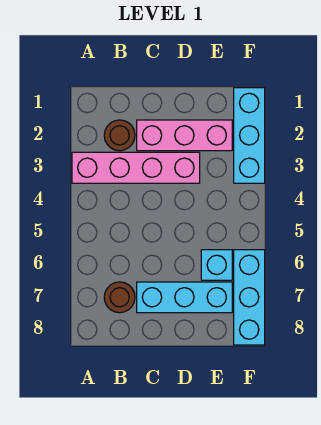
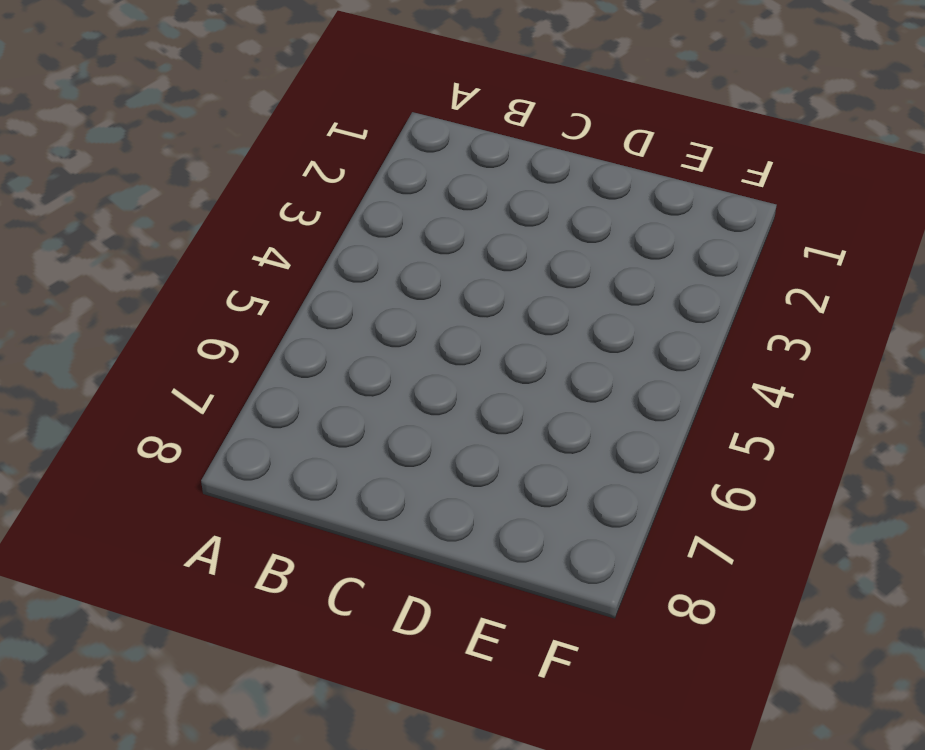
none -> pink brick A3:D3 level 1
none -> brown round brick B2 level 1

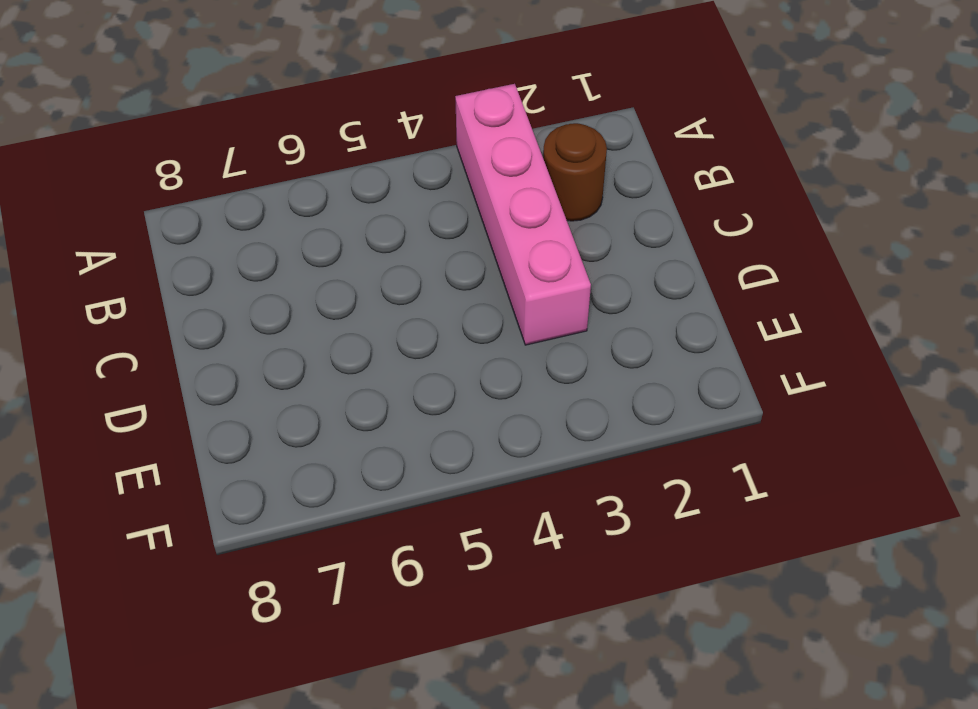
none -> brown round brick B7 level 1
none -> pink brick C2:E2 level 1

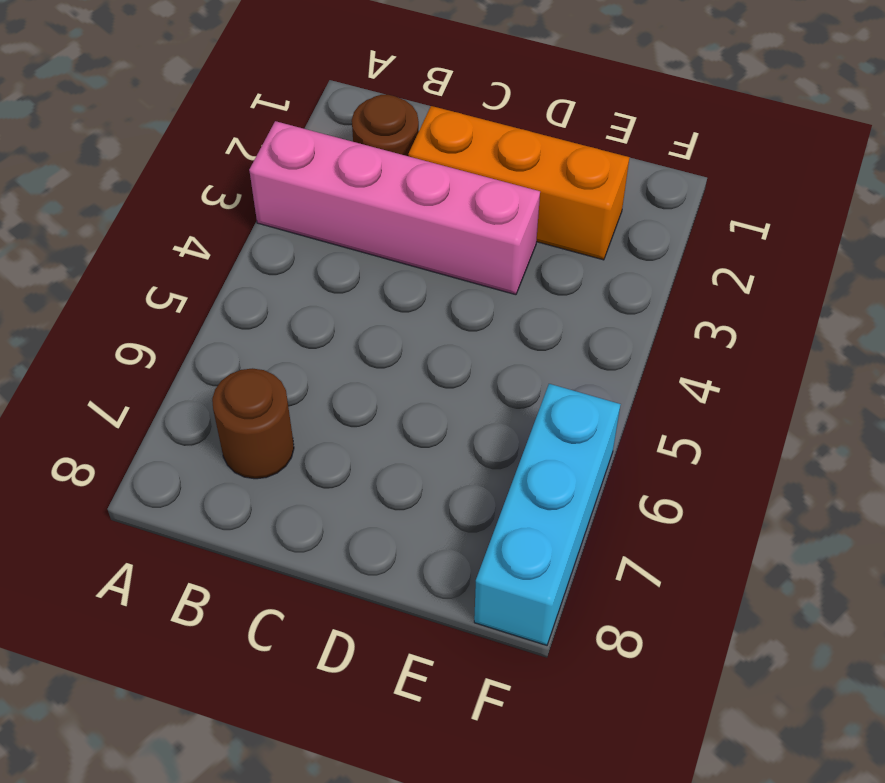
orange brick C2:E2 level 1 -> pink brick C2:E2 level 1
none -> cyan brick C7:E7 level 1
none -> cyan brick E6 level 1

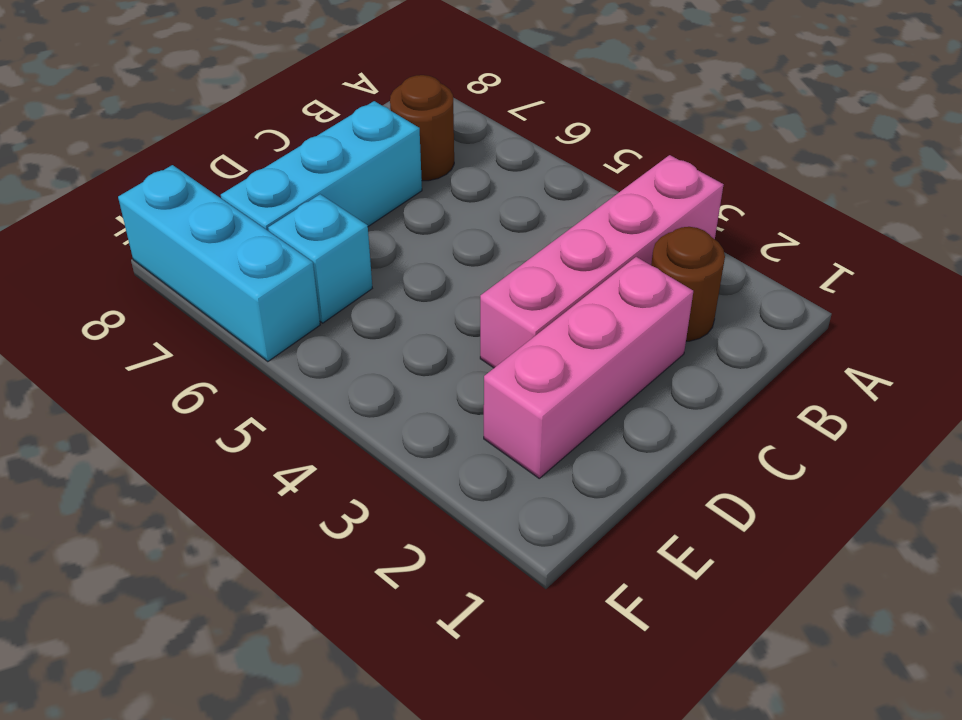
none -> cyan brick F1:F3 level 1

